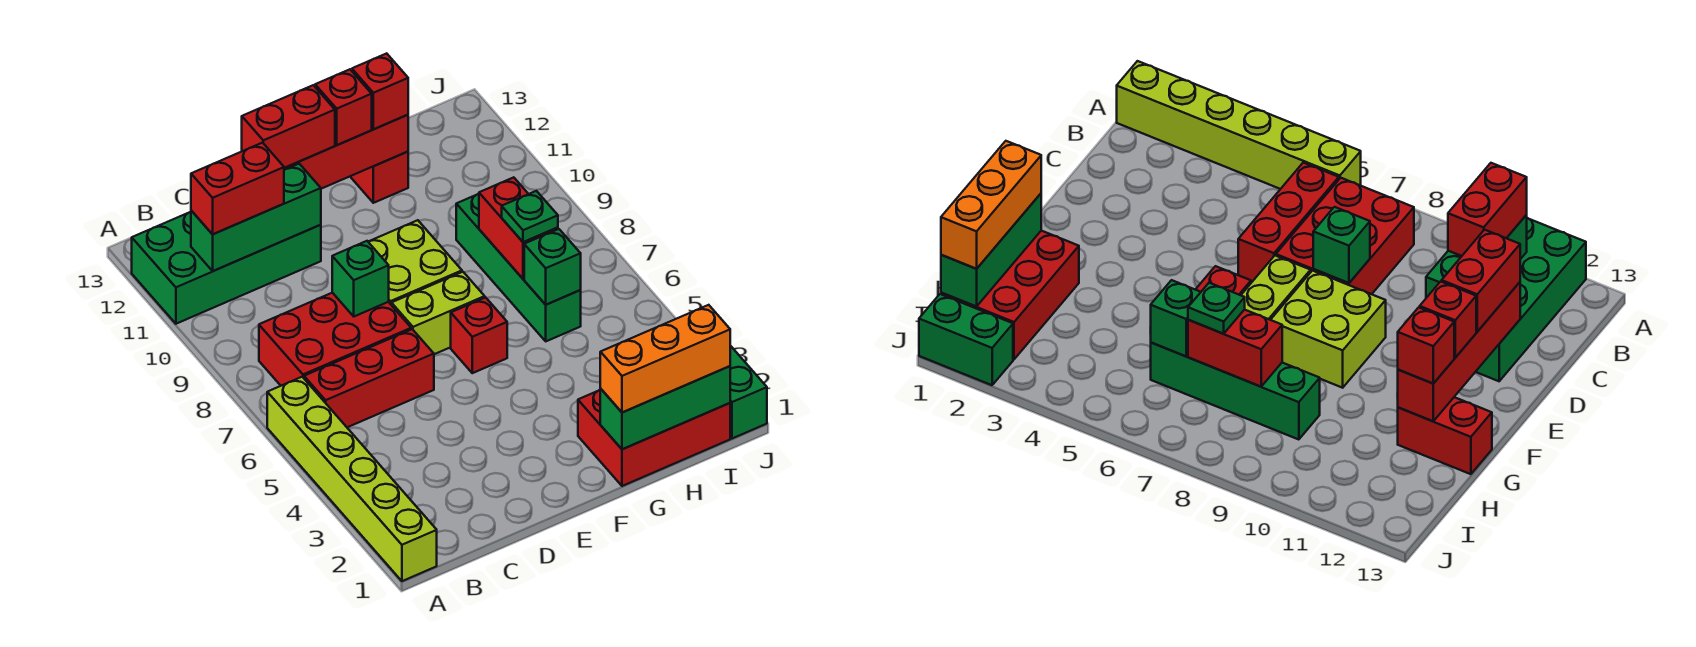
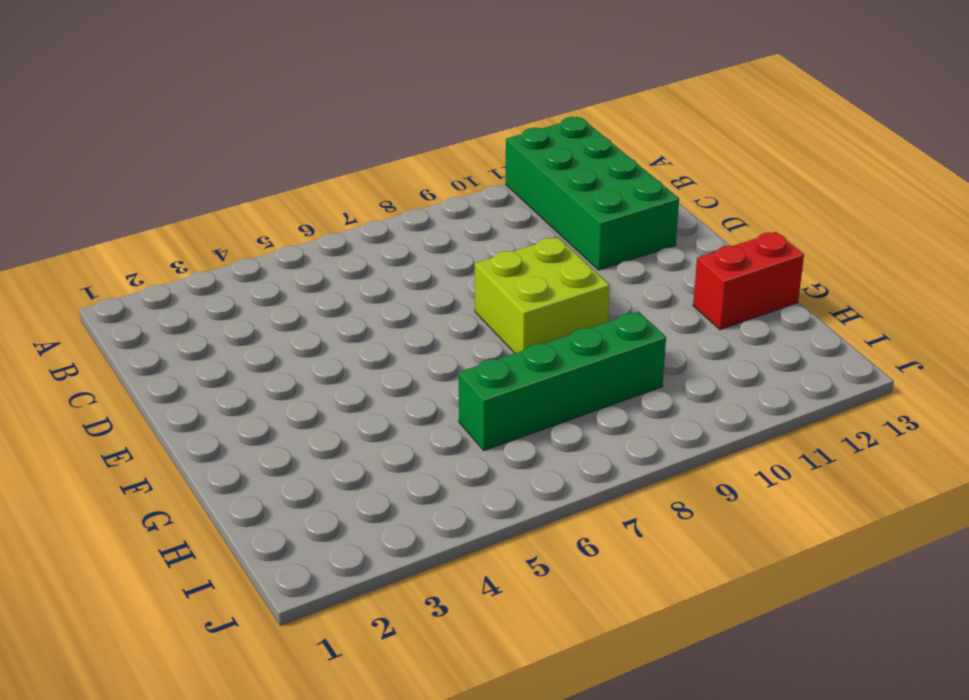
none -> lime brick A1:A6 level 1
none -> red brick B6:D6 level 1
none -> red brick B7:D8 level 1

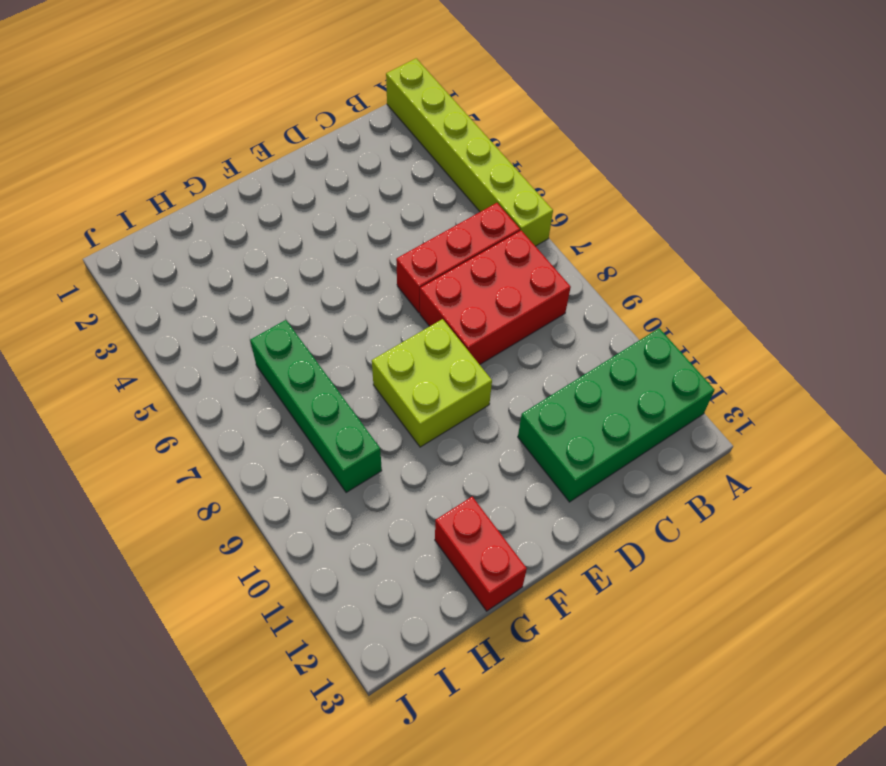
none -> lime brick E7:F7 level 1
none -> red brick F6 level 1
none -> red brick G1:I2 level 1

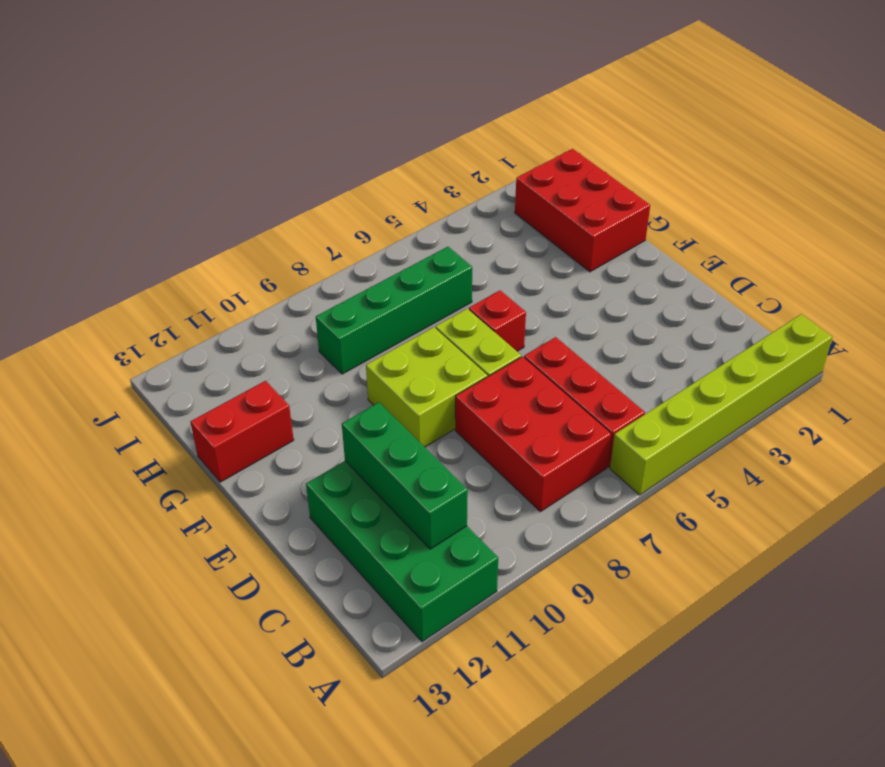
none -> green brick J1:J2 level 1
none -> green brick D8 level 2
none -> red brick D12:G12 level 2

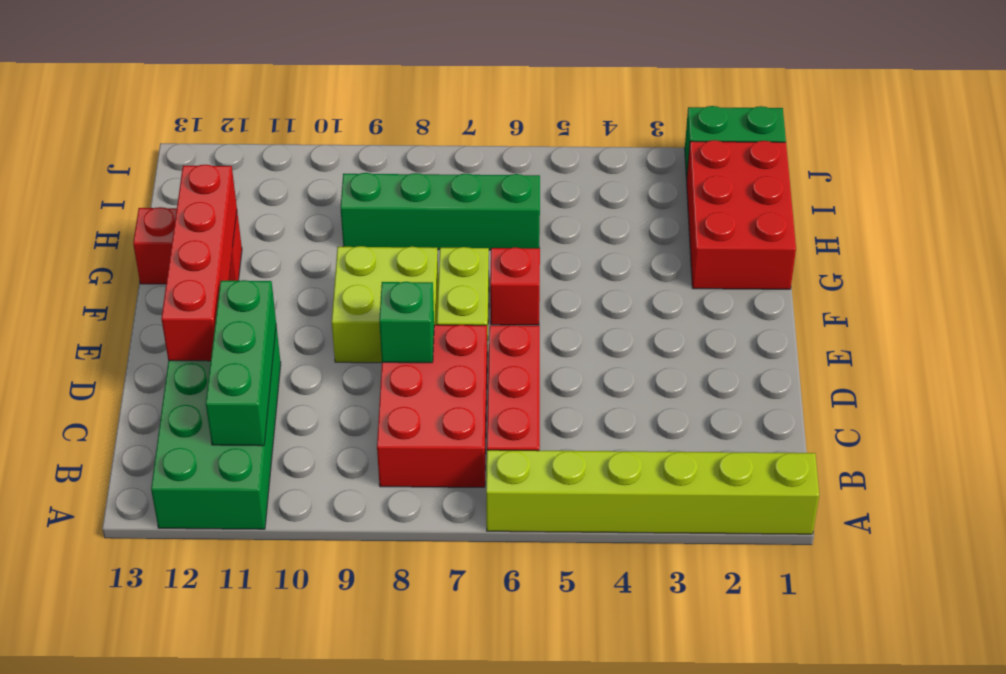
none -> green brick G1:I1 level 2
none -> green brick H6 level 2
none -> red brick H7:H8 level 2

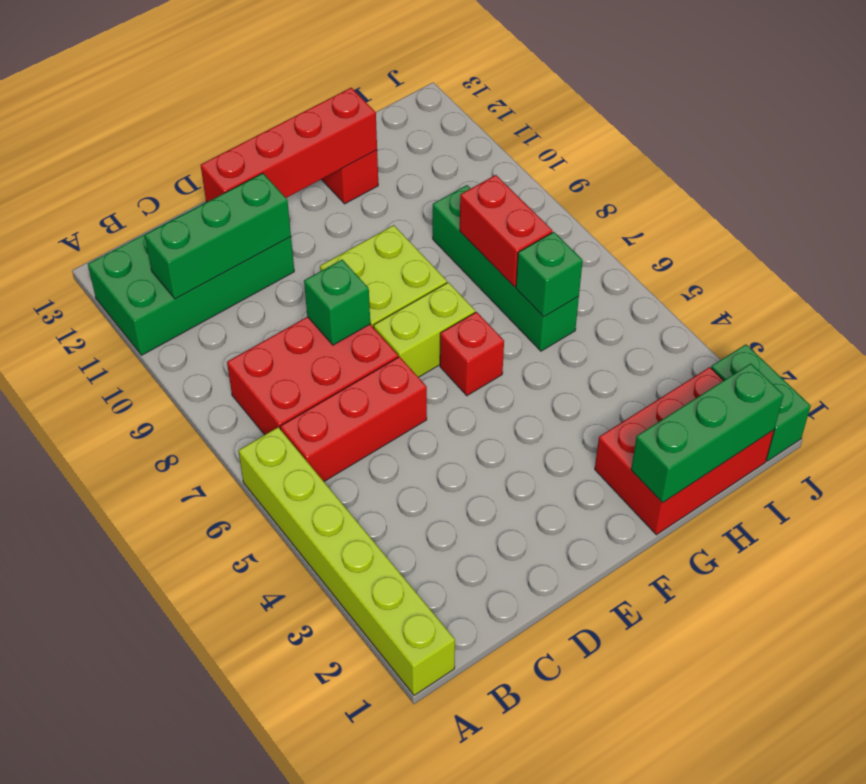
none -> red brick B11:C11 level 3
none -> red brick D12:E12 level 3
none -> red brick F12 level 3

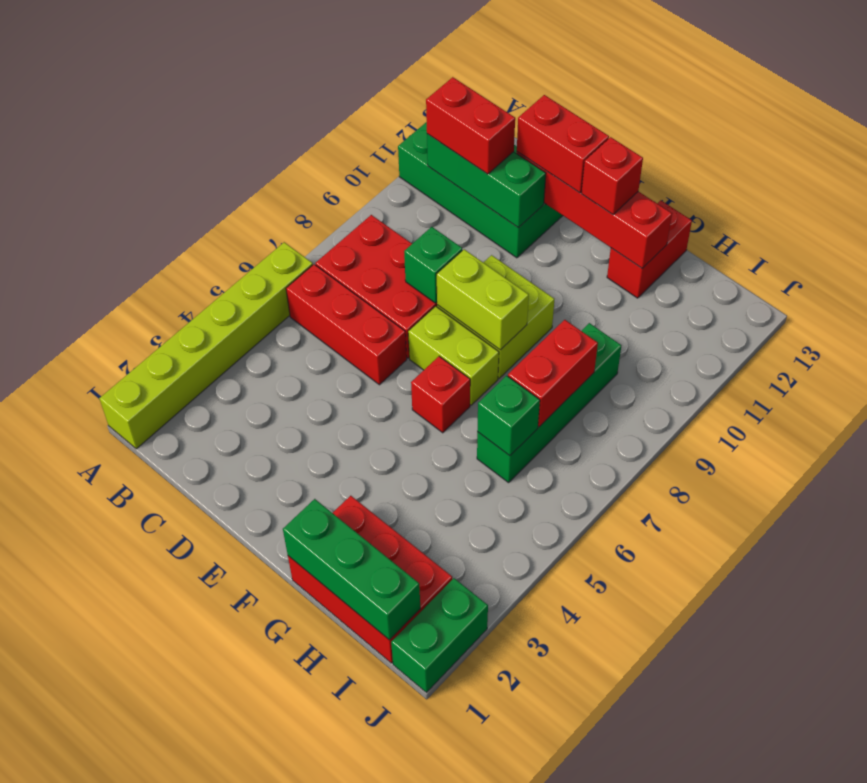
lime brick E8:F8 level 2 -> none
none -> orange brick G1:I1 level 3
none -> red brick G12 level 3
none -> green plate H7 level 3

